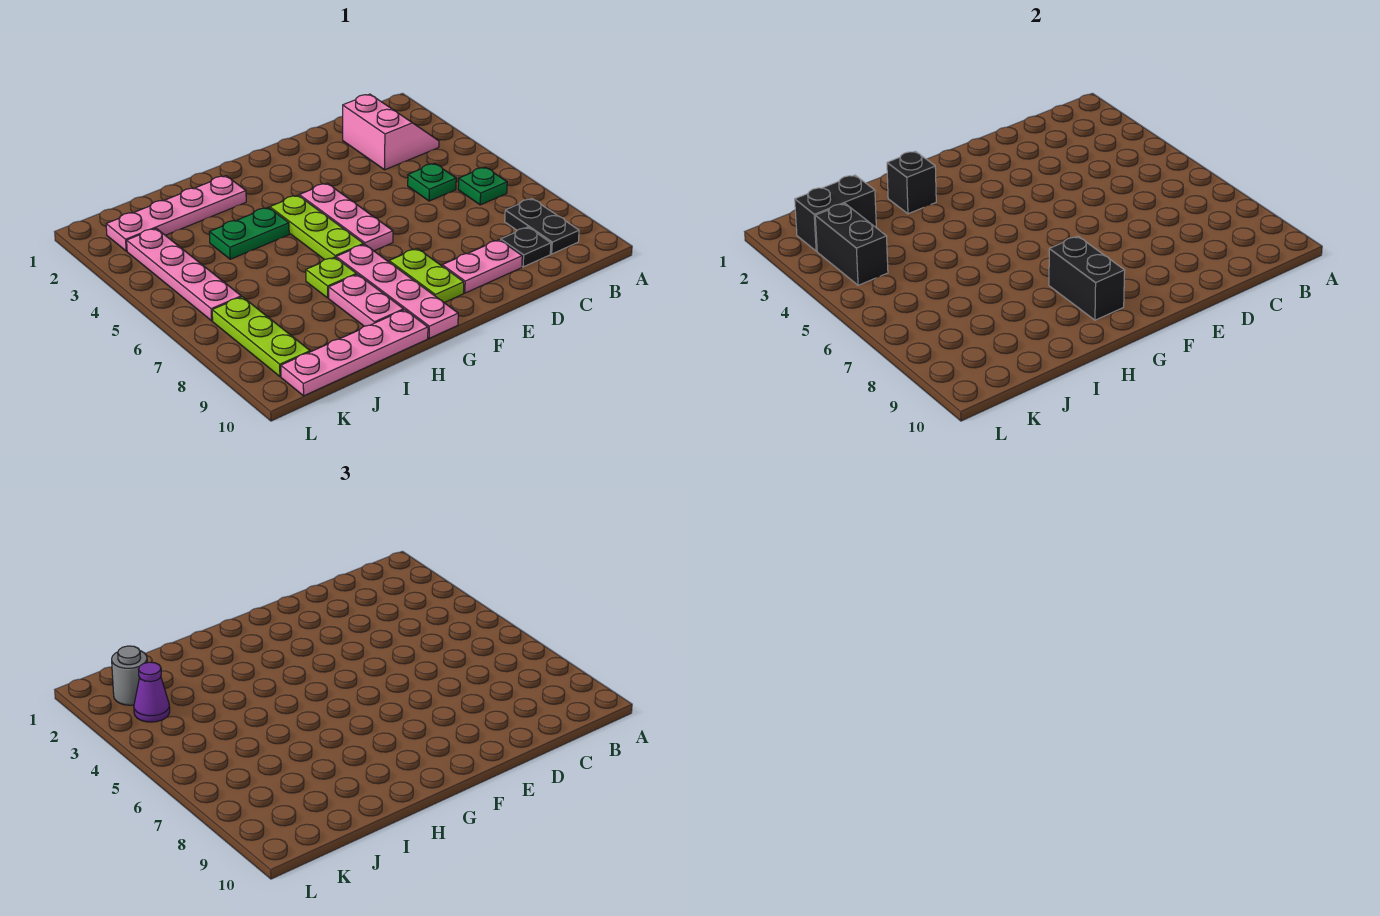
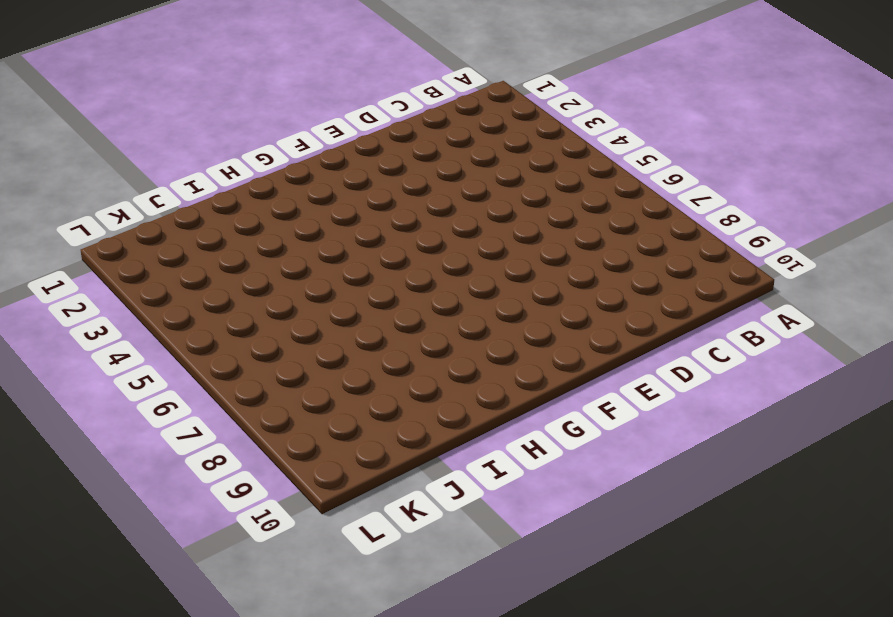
none -> pink slope B2:C3 level 1 top C
none -> green plate B6 level 1
none -> black plate B8:B9 level 1

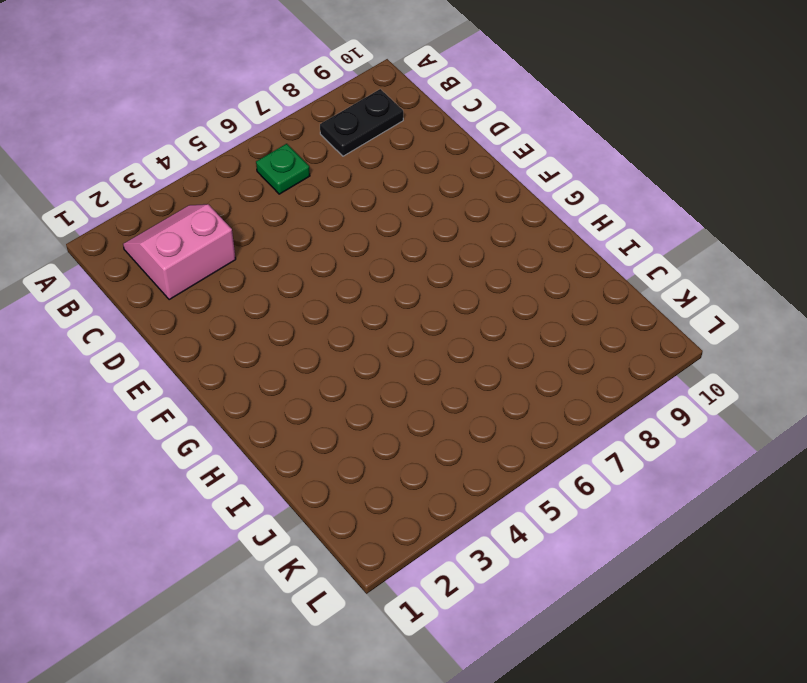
none -> green plate C5 level 1
none -> black plate C9 level 1
none -> pink plate D9:E9 level 1

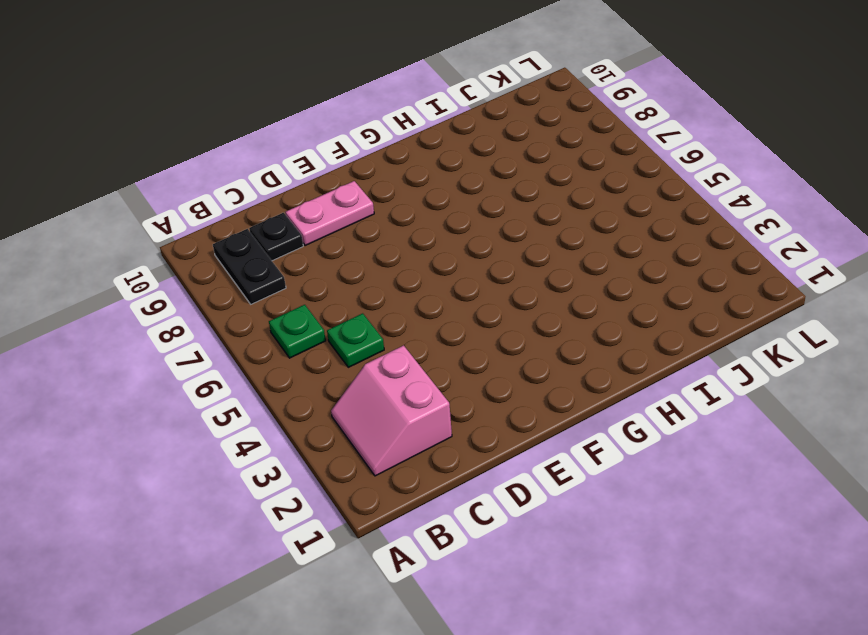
none -> pink plate F4:F6 level 1
none -> lime plate F8:F9 level 1
none -> lime plate G4:G6 level 1

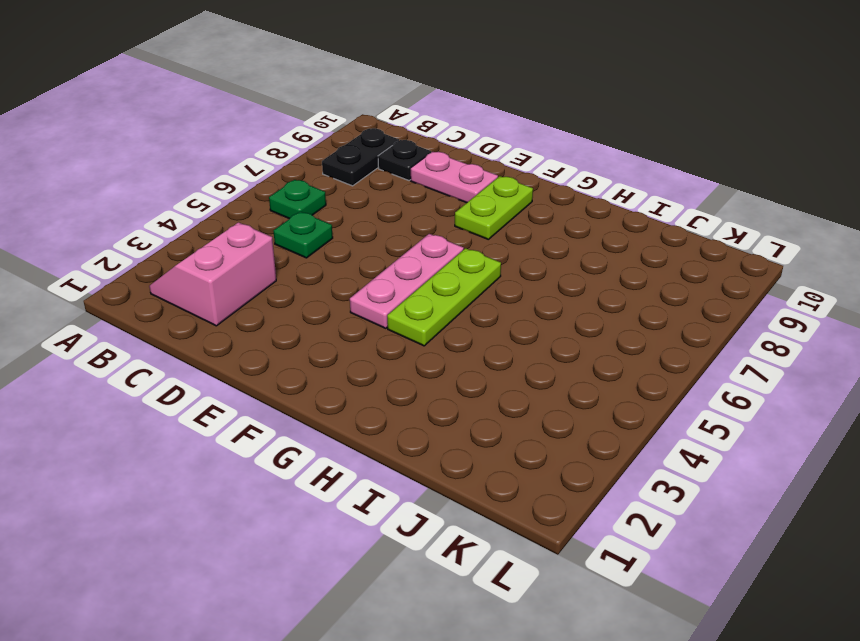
none -> pink plate G7:G10 level 1
none -> pink plate H2:K2 level 1
none -> green plate H4:I4 level 1

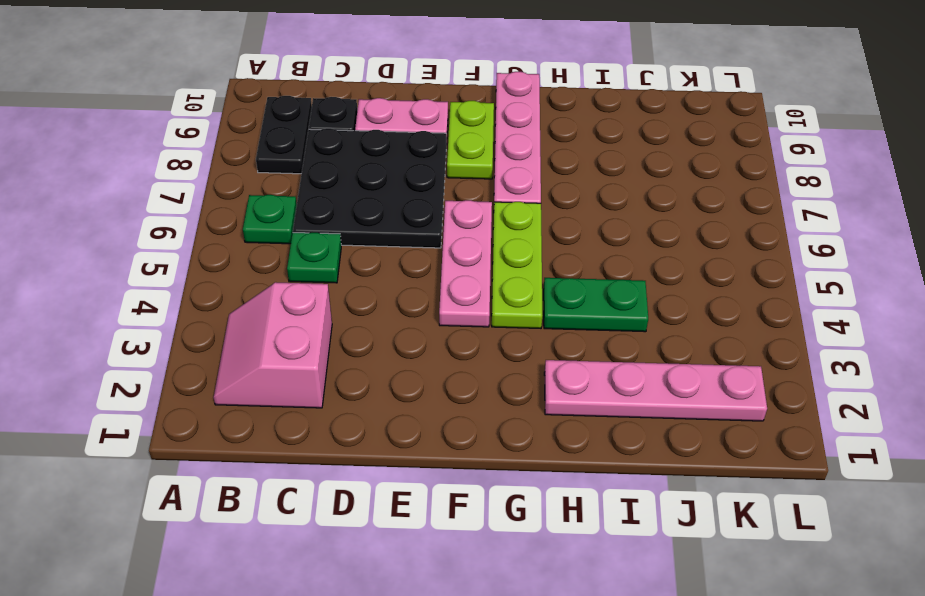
black plate C6:E8 level 1 -> none
none -> lime plate H7 level 1
none -> pink plate H8:H9 level 1
none -> pink plate H10:K10 level 1

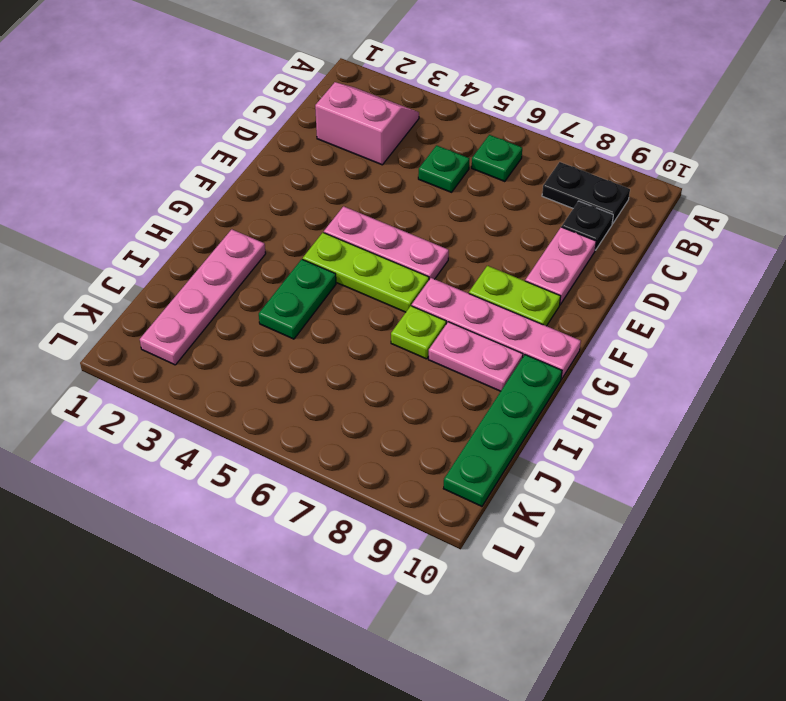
green plate H10:K10 level 1 -> pink plate H10:K10 level 1
none -> pink plate K3:K6 level 1
none -> lime plate K7:K9 level 1
none -> black brick G8:G9 level 2

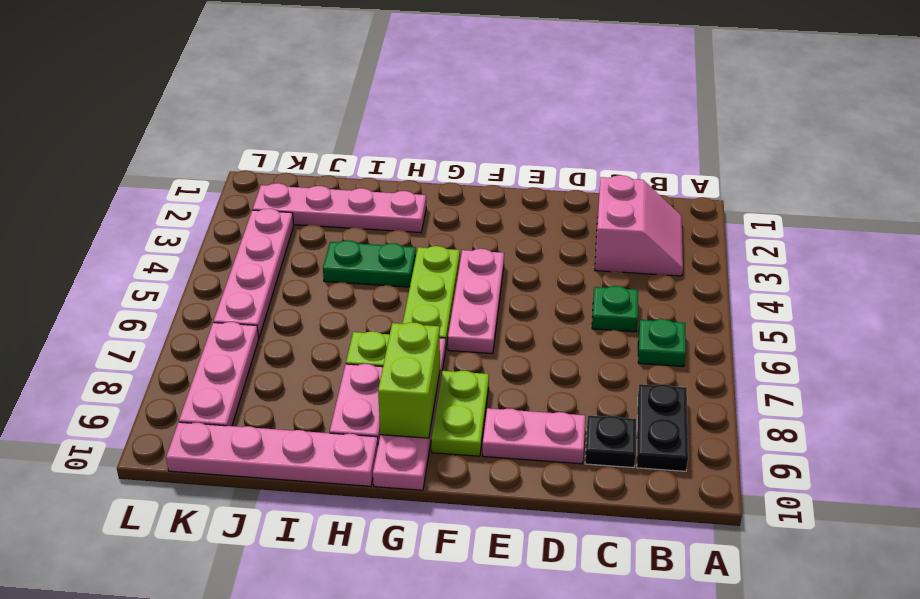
lime brick G8:G9 level 2 -> black brick G8:G9 level 2
pink plate K7:K9 level 1 -> lime plate K7:K9 level 1
none -> black brick H2 level 2
none -> black brick J2:K2 level 2
none -> black brick K3:K4 level 2

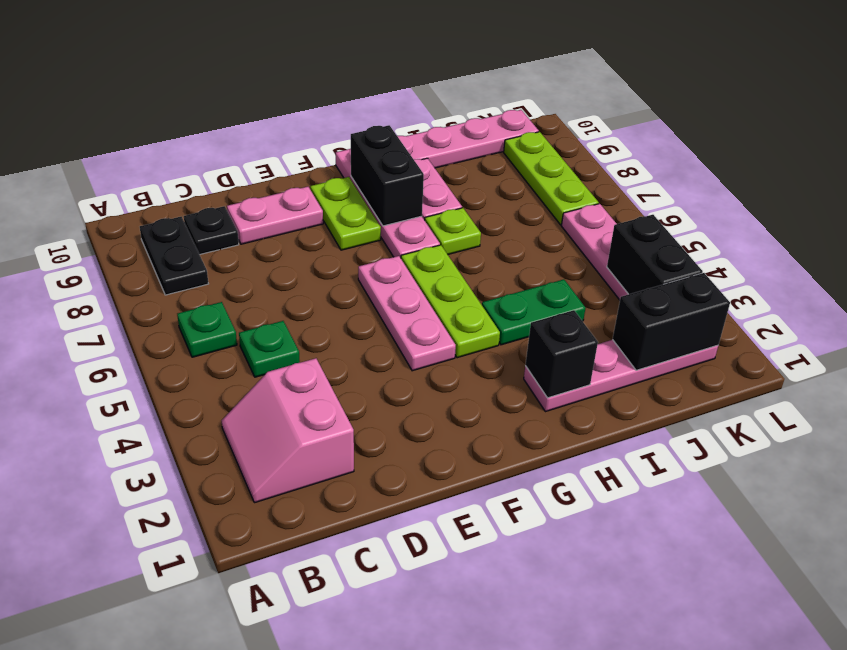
none -> grey round brick K2 level 3
none -> purple cone K3 level 3

